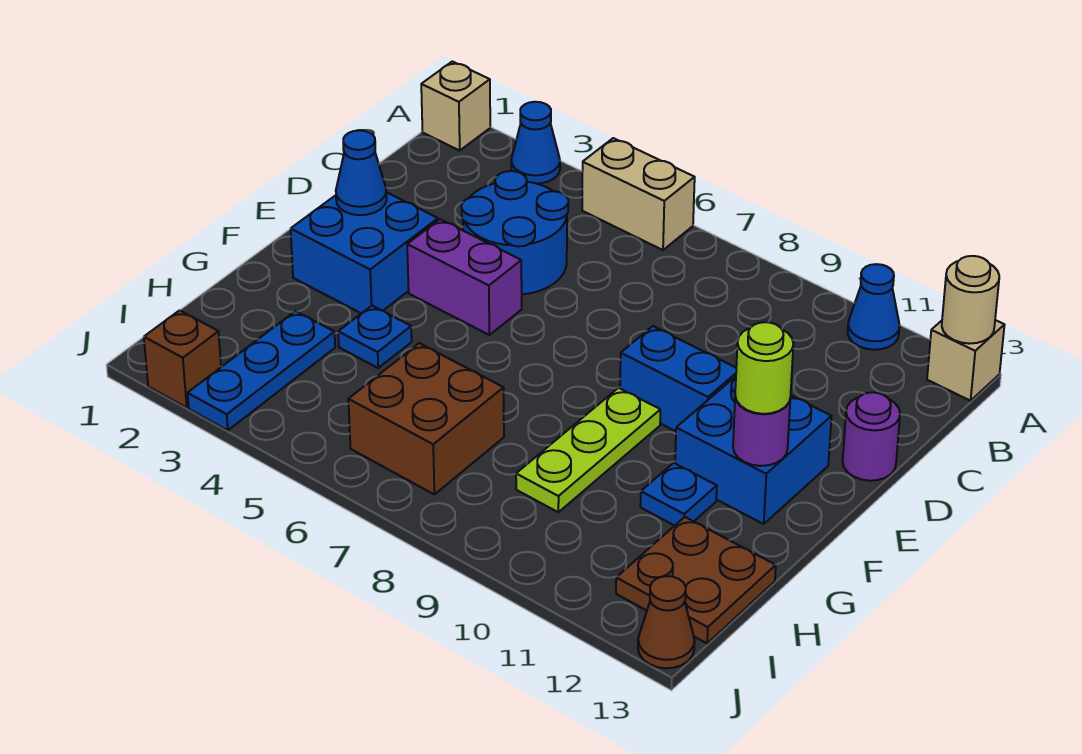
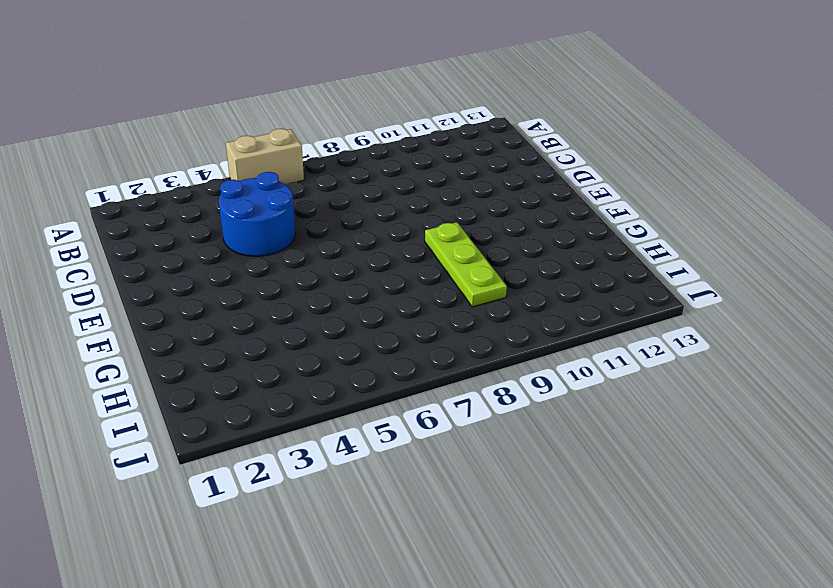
none -> tan brick A1 level 1
none -> blue cone A3 level 1
none -> blue cone A11 level 1

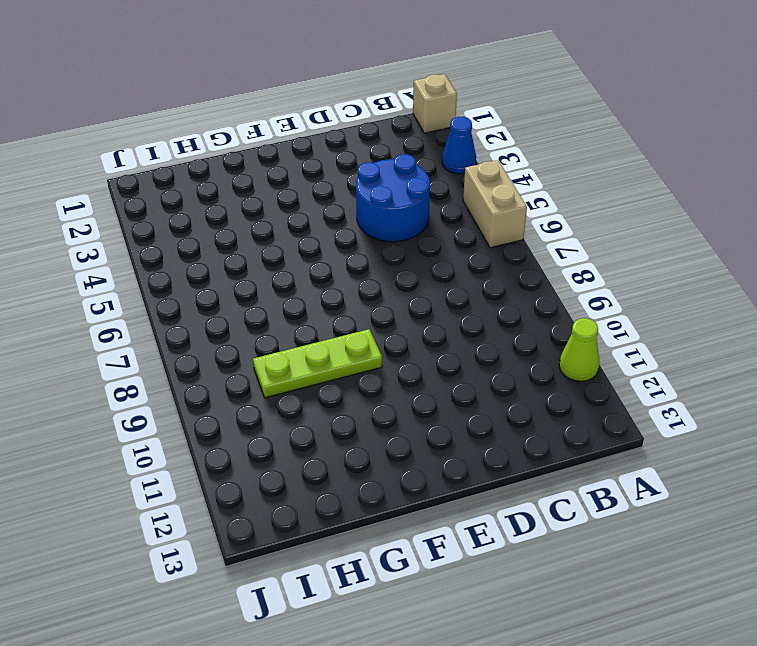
lime cone A11 level 1 -> blue cone A11 level 1
none -> tan brick A13 level 1
none -> purple round brick D13 level 1
none -> blue brick E2:F3 level 1

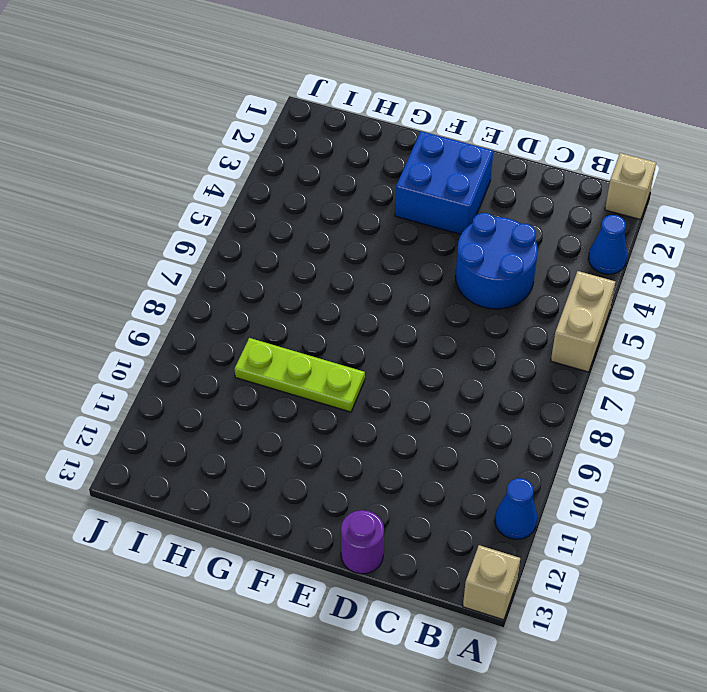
none -> purple brick E4:E5 level 1
none -> blue brick E9:E10 level 1
none -> blue brick E11:F12 level 1

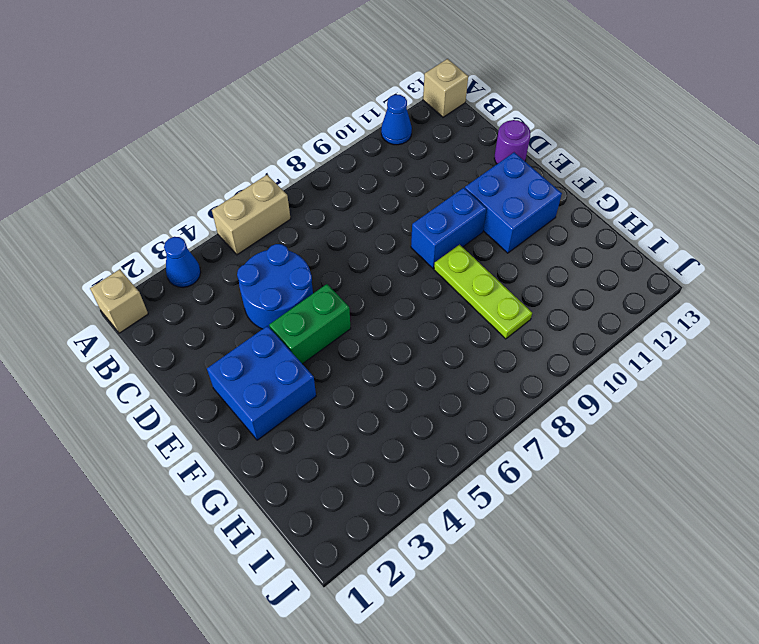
green brick E4:E5 level 1 -> purple brick E4:E5 level 1
none -> blue plate G4 level 1
none -> blue plate G11 level 1
none -> blue plate H3:J3 level 1

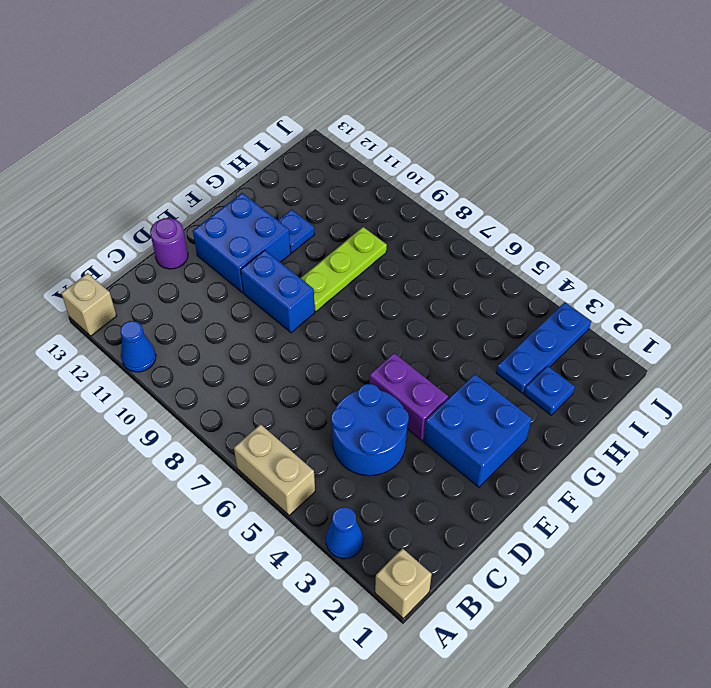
blue plate H2 level 1 -> blue plate G4 level 1
none -> brown brick H6:I7 level 1
none -> brown plate H12:I13 level 1
none -> brown brick J2 level 1

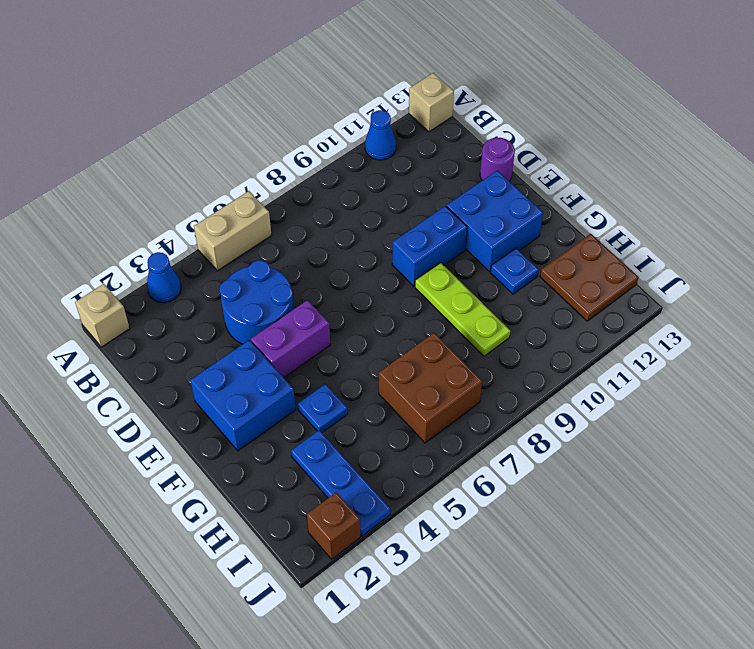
none -> brown cone J13 level 1
none -> tan round brick A13 level 2
none -> blue cone E2 level 2

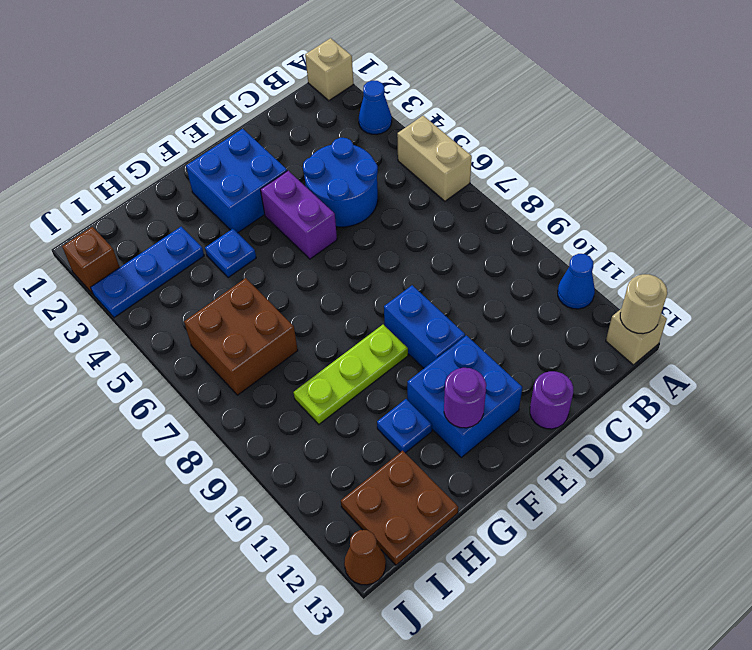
none -> blue cone E2 level 2
none -> lime round brick F12 level 3

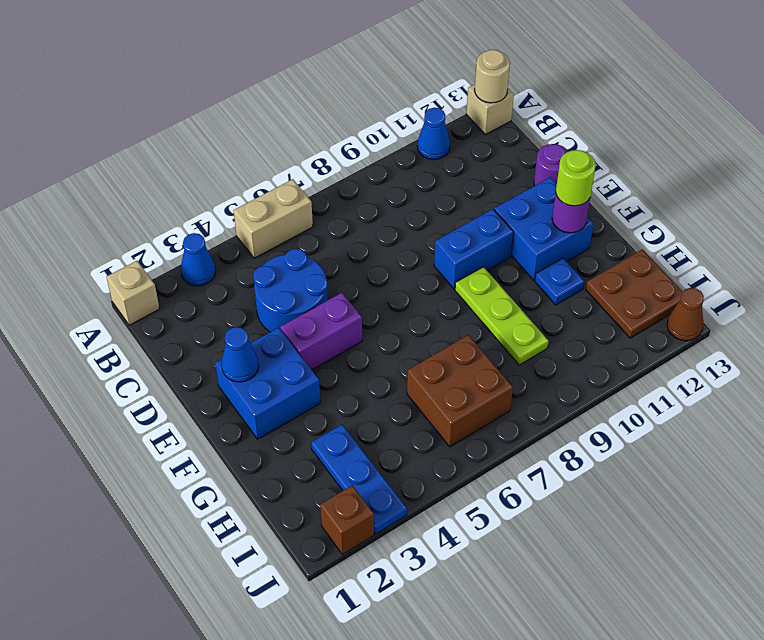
none -> blue plate G4 level 1

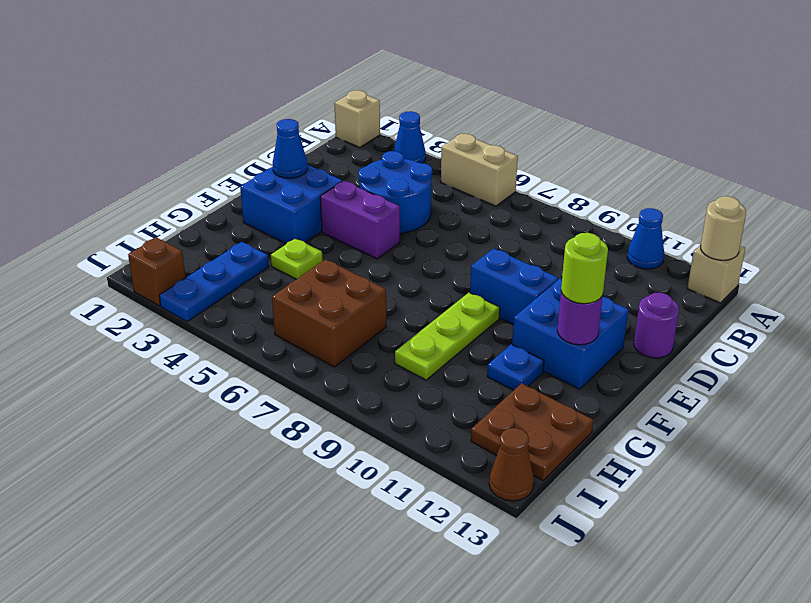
lime plate G4 level 1 -> blue plate G4 level 1

